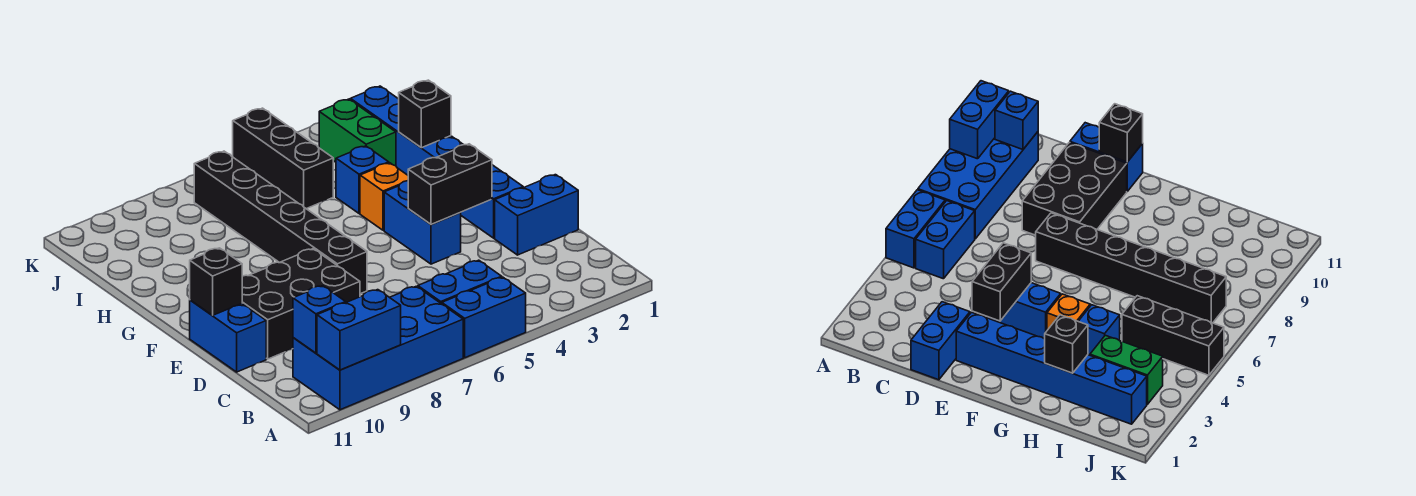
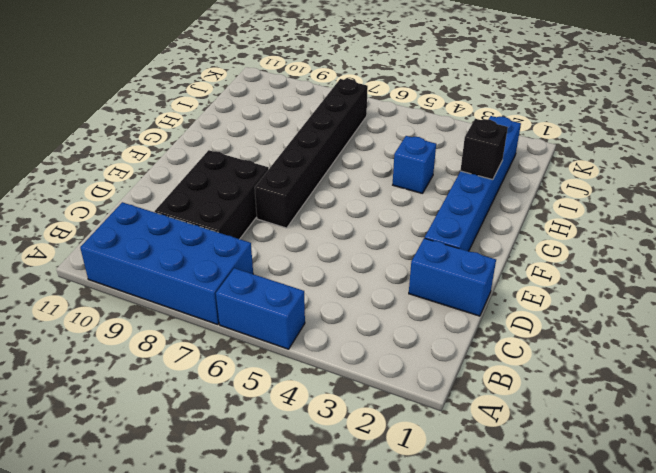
black brick C8:E9 level 1 -> black brick D8:E10 level 1
none -> blue brick B5:B6 level 1
none -> blue brick D11:E11 level 1
none -> blue brick E4:F4 level 1

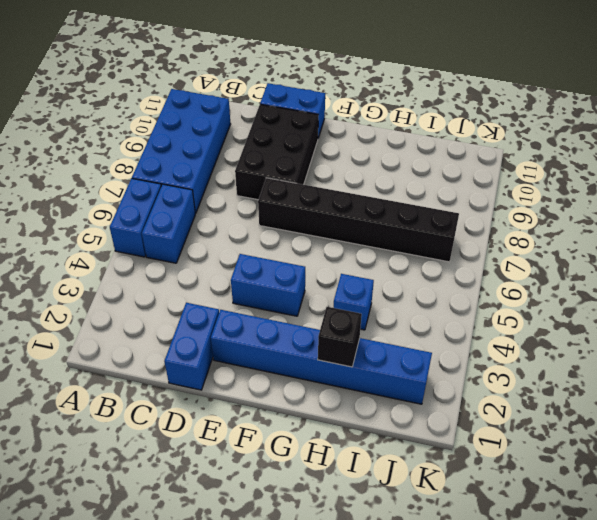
none -> orange brick G4 level 1
none -> green brick I3:J3 level 1
none -> black brick I5:K5 level 1

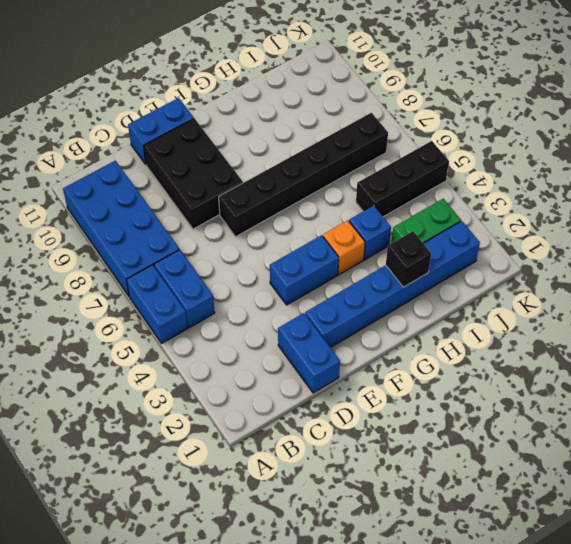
none -> blue brick A9:A10 level 2
none -> blue brick B10 level 2
none -> black brick E3:E4 level 2

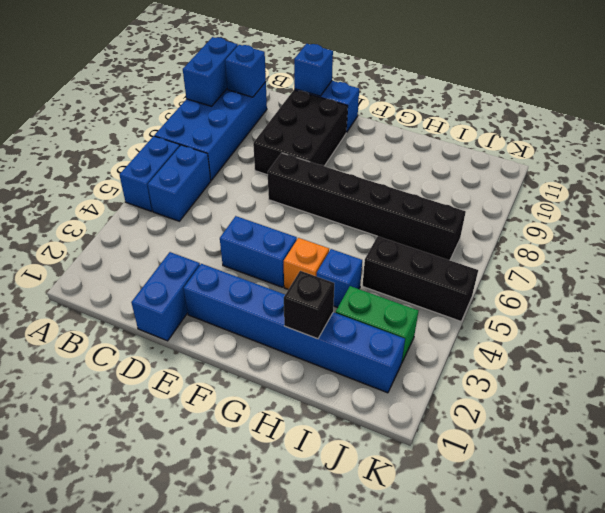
blue brick D11 level 2 -> none
none -> black brick E3:E4 level 2
none -> black brick E11 level 2

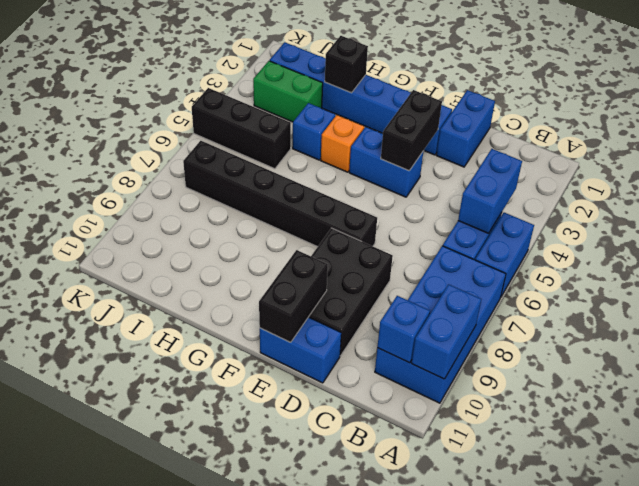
blue brick B4:B5 level 2 -> none
black brick E10:E11 level 2 -> black brick E11 level 2

